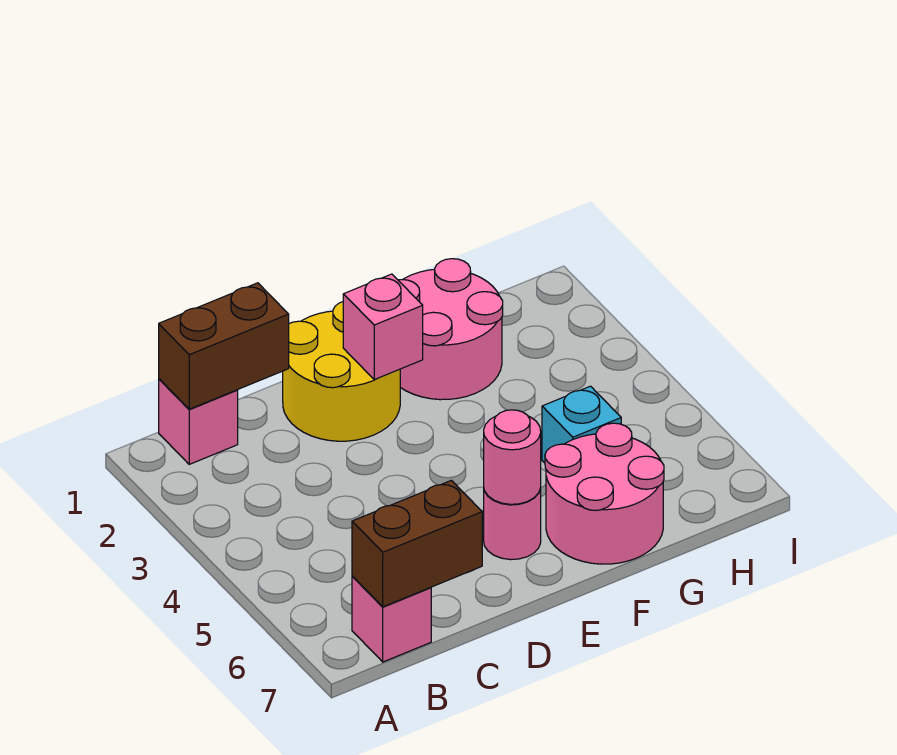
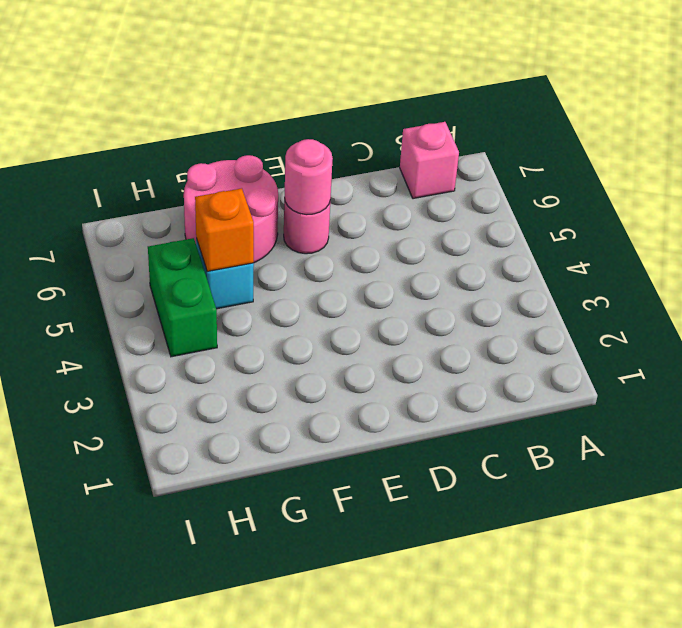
orange brick G5 level 2 -> none
green brick H4:H5 level 1 -> none
none -> pink brick B1 level 1
none -> yellow round brick D1:E2 level 1

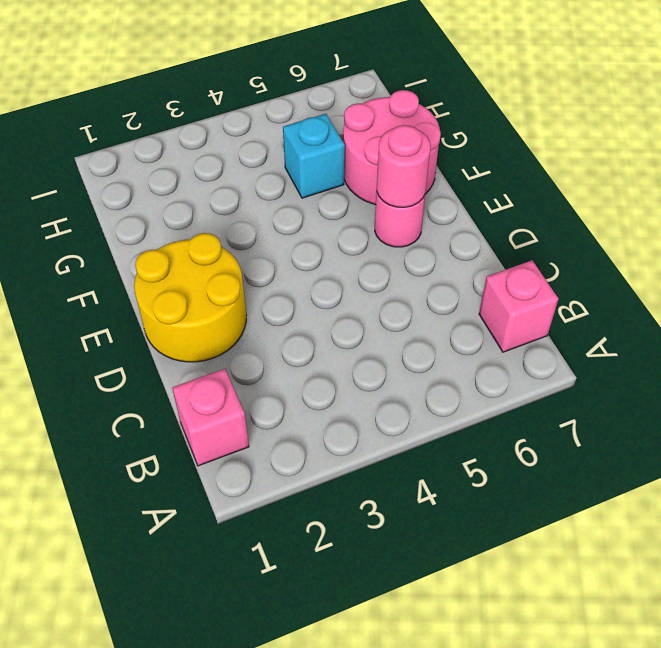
none -> pink round brick F1:G2 level 1
none -> brown brick B1:C1 level 2

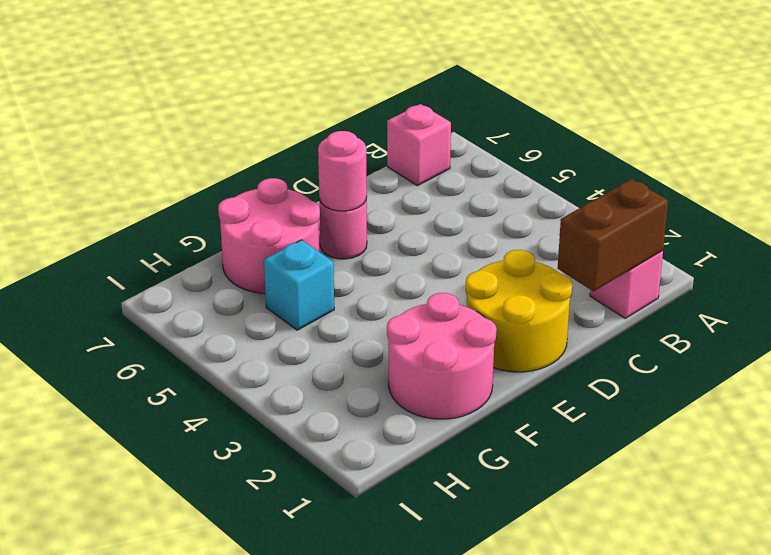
none -> brown brick B7:C7 level 2
none -> pink brick E2 level 2

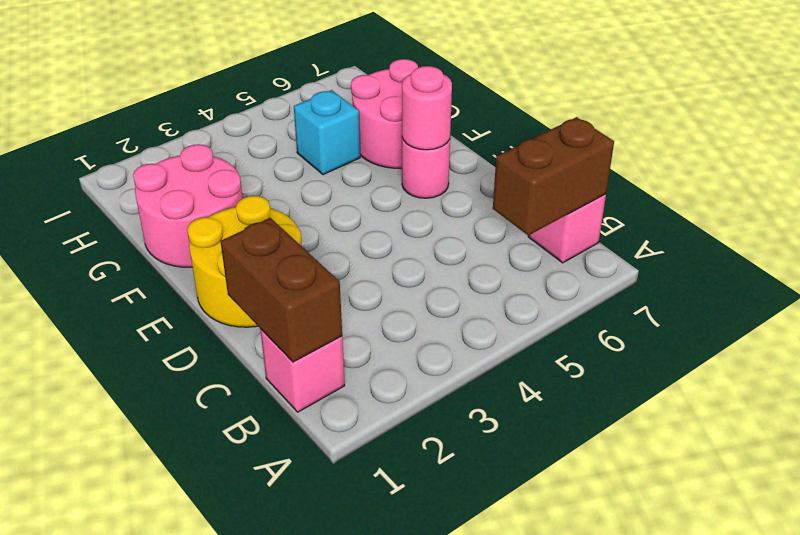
brown brick B6:B7 level 2 -> brown brick B7:C7 level 2
none -> pink brick E2 level 2

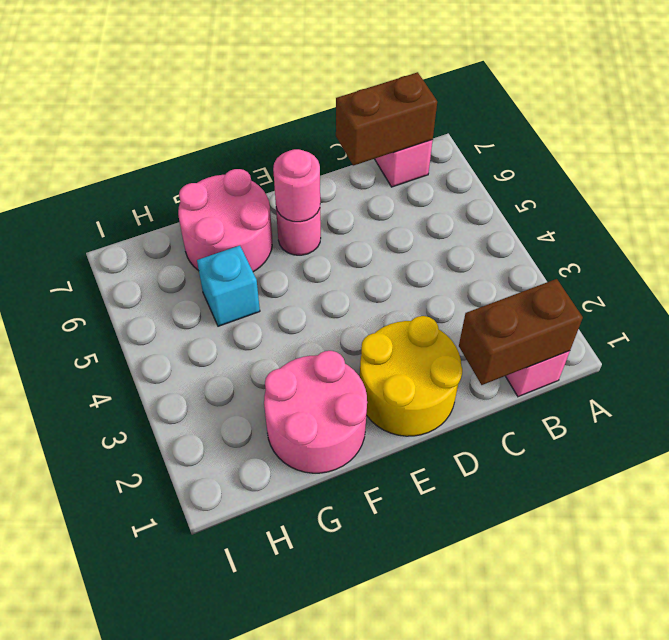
none -> pink brick E2 level 2

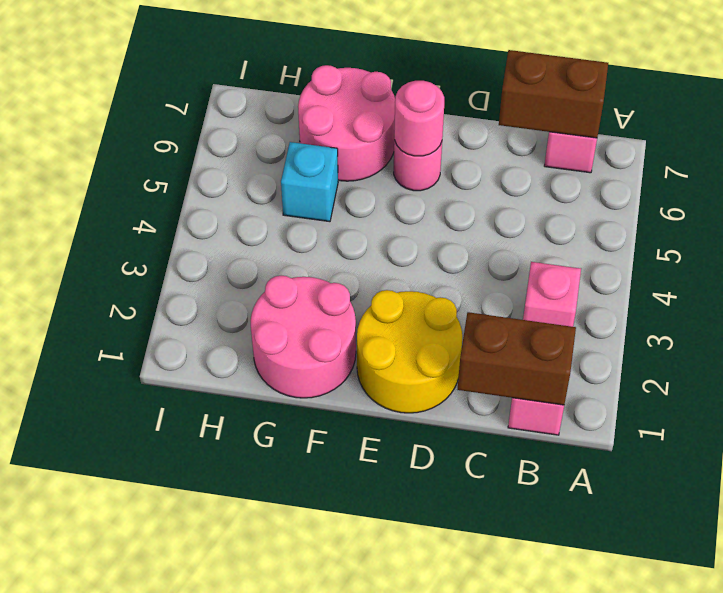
pink brick B3 level 1 -> pink brick E2 level 2

